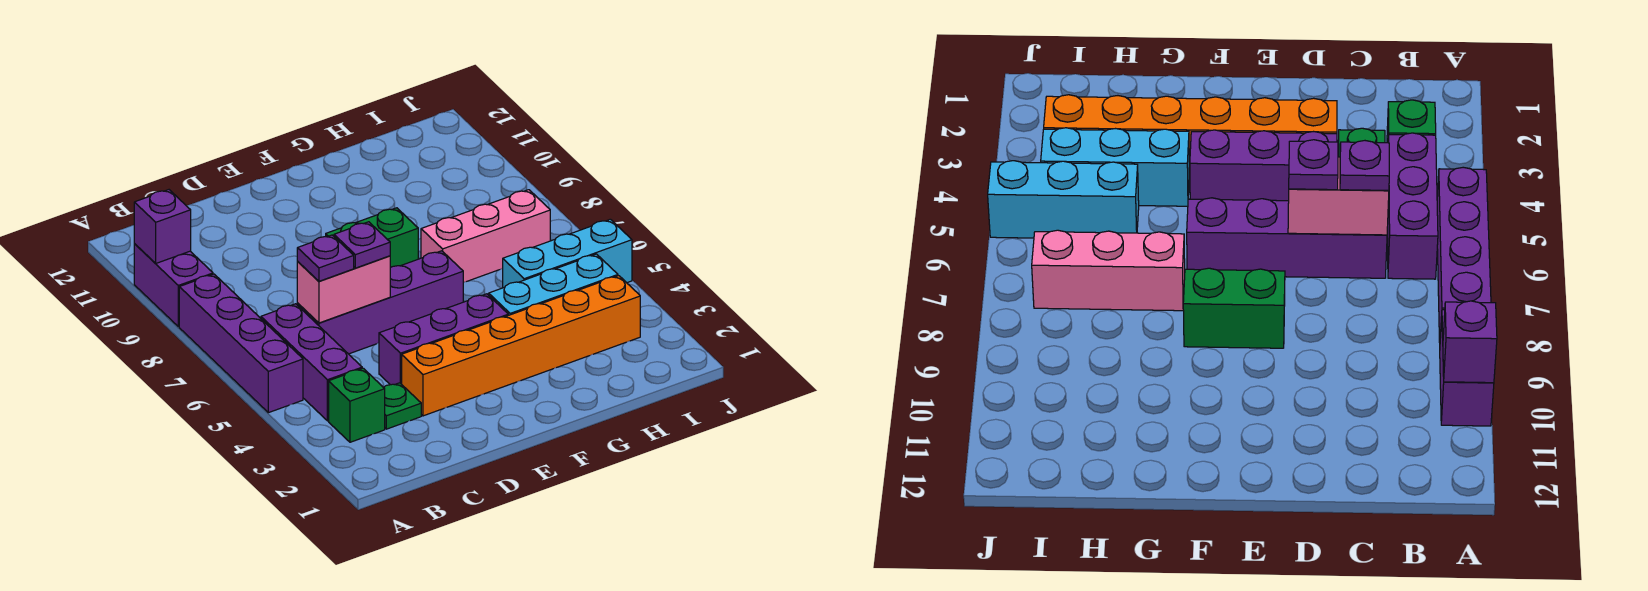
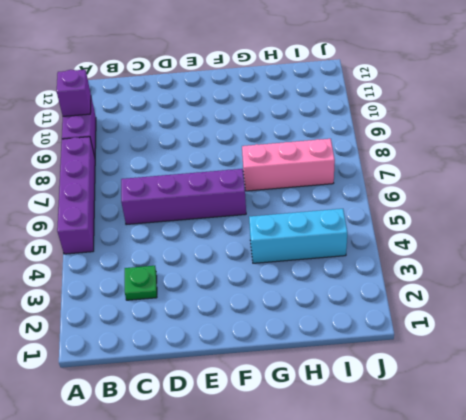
none -> green brick B3 level 1
none -> purple brick B4:B6 level 1
none -> orange brick D3:I3 level 1

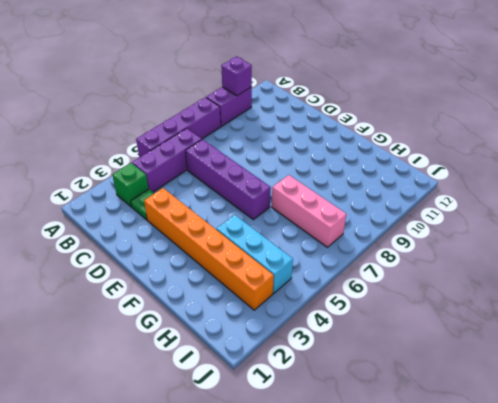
none -> purple brick D4:F4 level 1
none -> green brick E8:F8 level 1
none -> cyan brick H5:J5 level 1

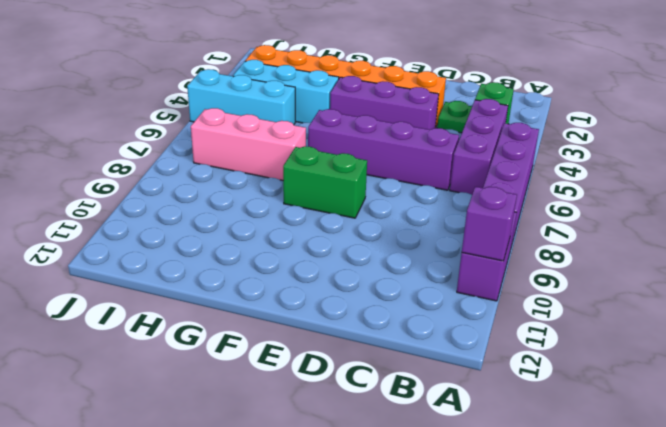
none -> pink brick C6:D6 level 2
none -> purple plate C6 level 3
none -> purple plate D6 level 3

